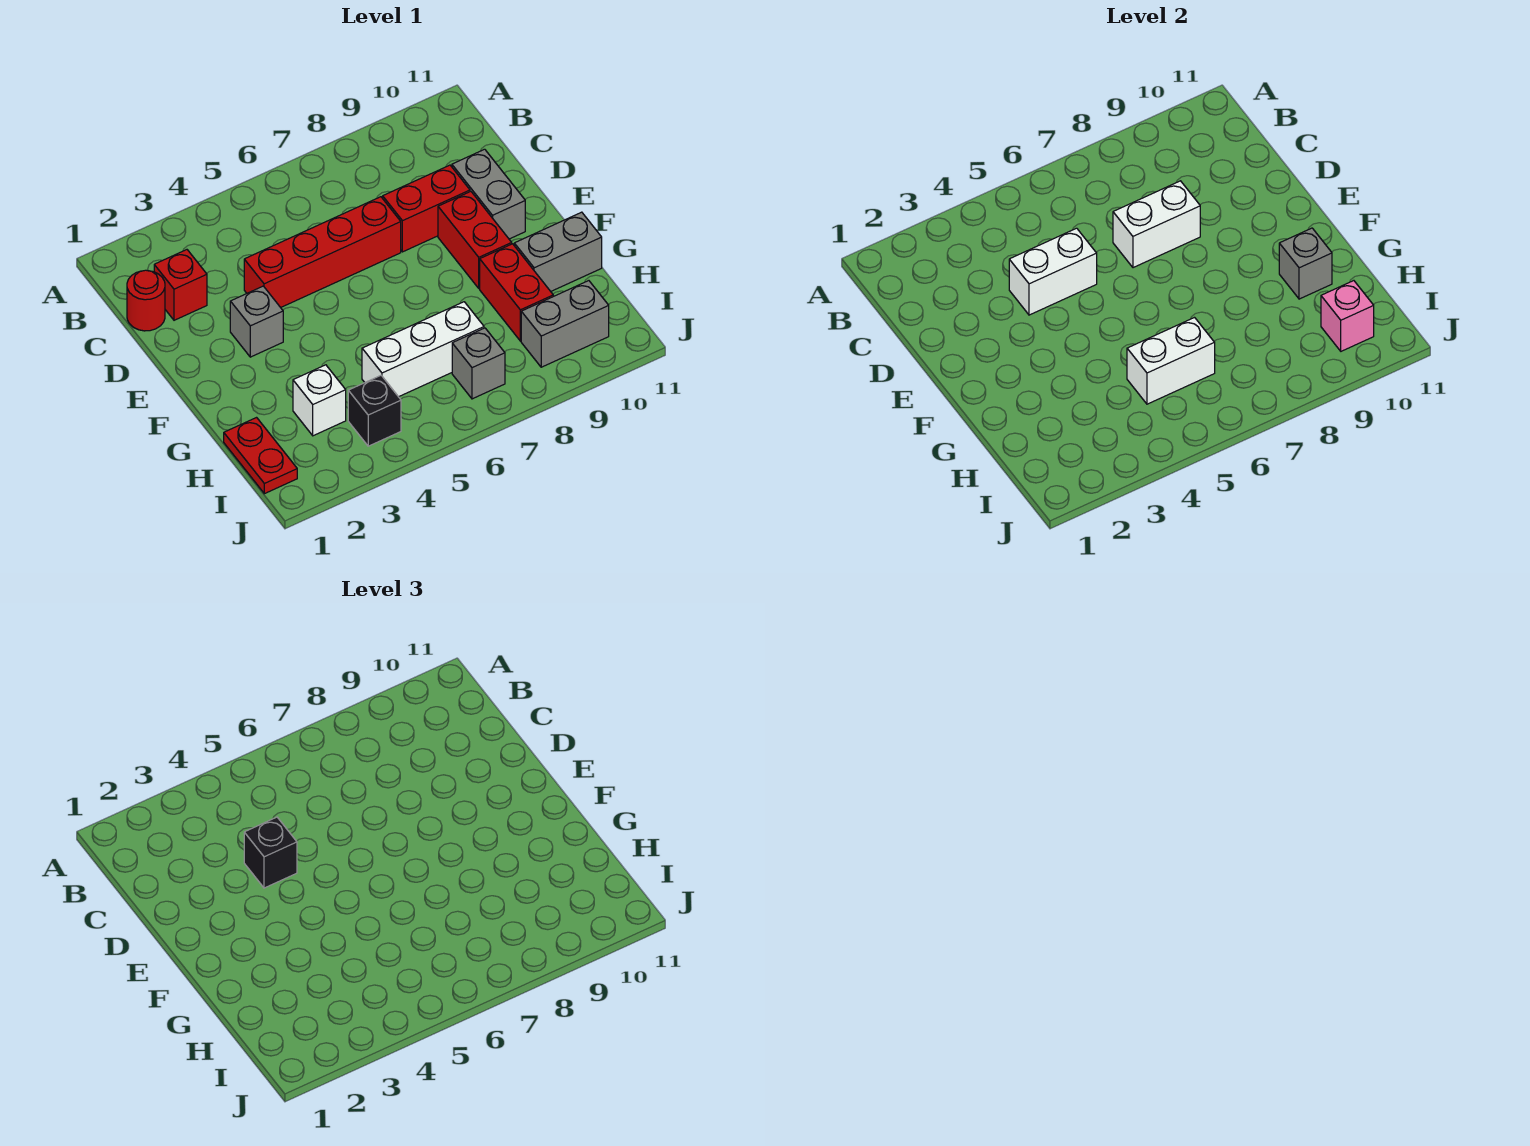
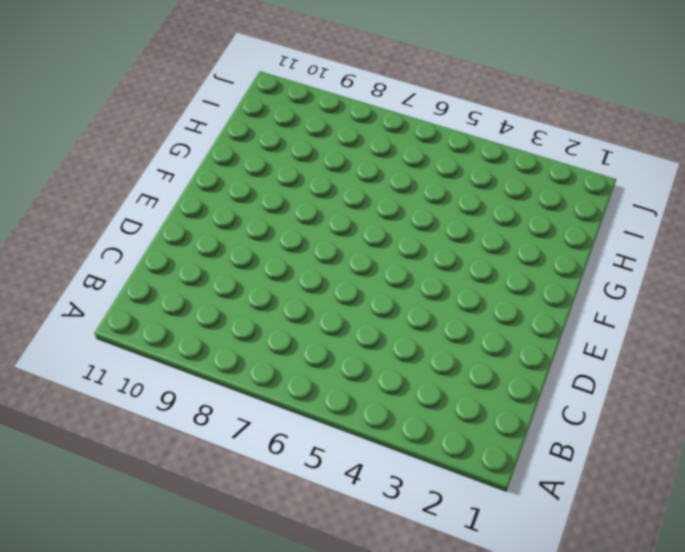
none -> red round brick C1 level 1
none -> red brick C2 level 1
none -> red brick D4:D7 level 1

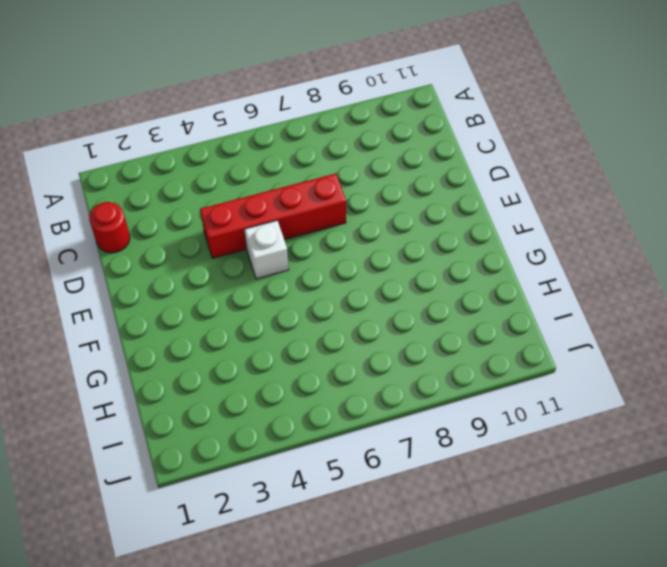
white brick E5 level 1 -> white brick H3 level 1
none -> red brick C2 level 1
none -> red brick D8:D9 level 1
none -> grey brick D10:E10 level 1

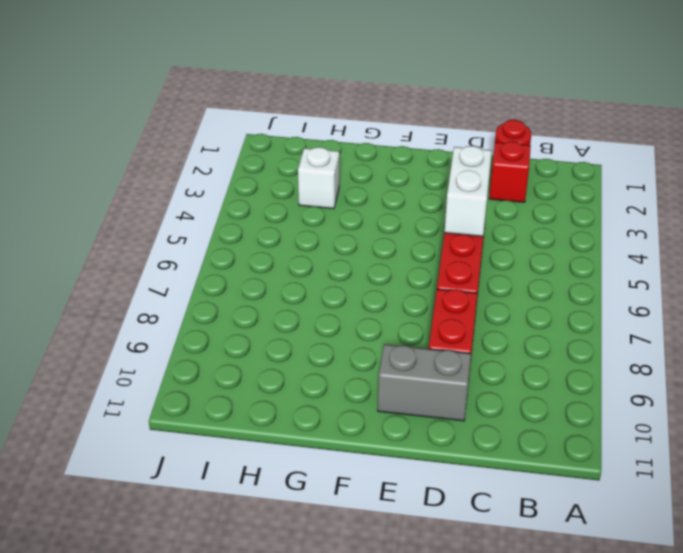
none -> grey brick E3 level 1
none -> red brick E9:F9 level 1
none -> red brick G9:H9 level 1

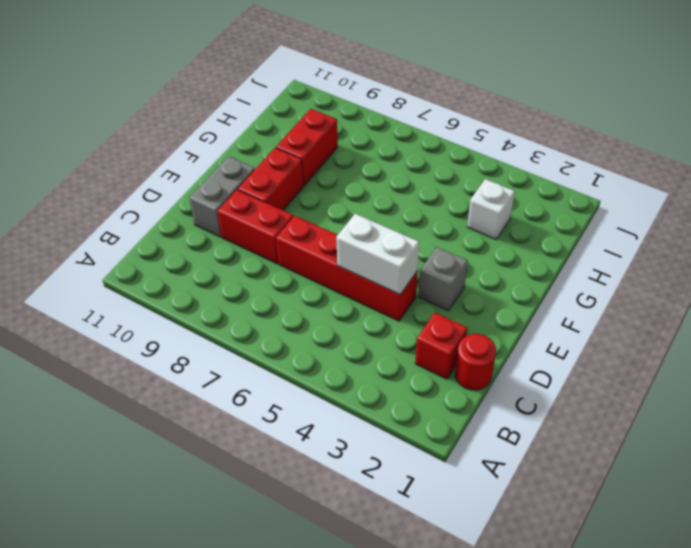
none -> grey brick G10:G11 level 1
none -> red plate H1:I1 level 1
none -> white brick H5:H7 level 1

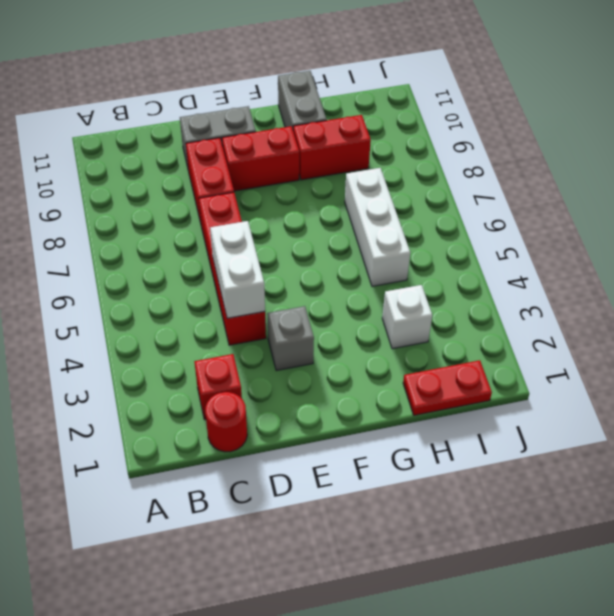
none -> black brick I4 level 1
none -> grey brick I7 level 1
none -> grey brick I9:I10 level 1

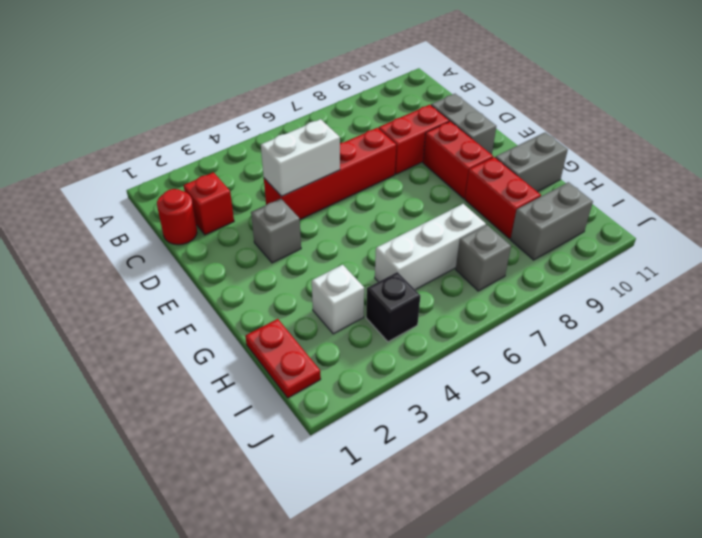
none -> white brick D7:D8 level 2
none -> grey brick G10 level 2
none -> white brick H5:H6 level 2

